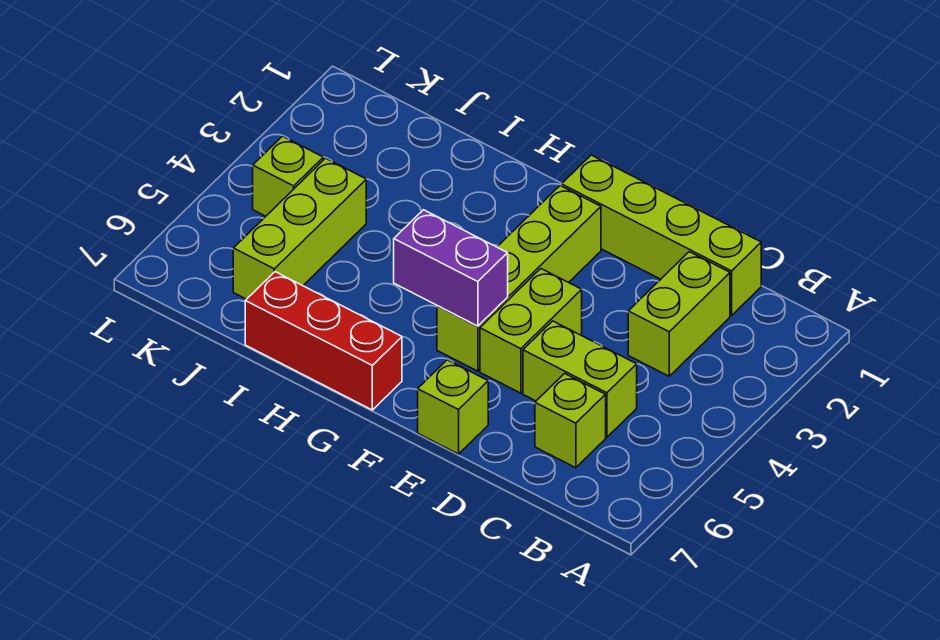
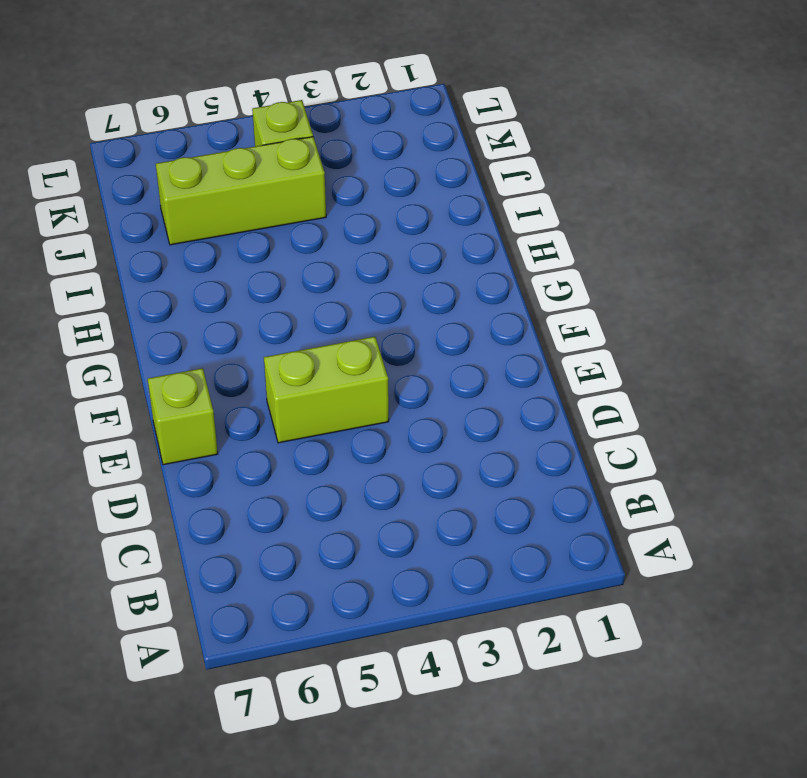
none -> lime brick C1:F1 level 1
none -> lime brick C2:C3 level 1

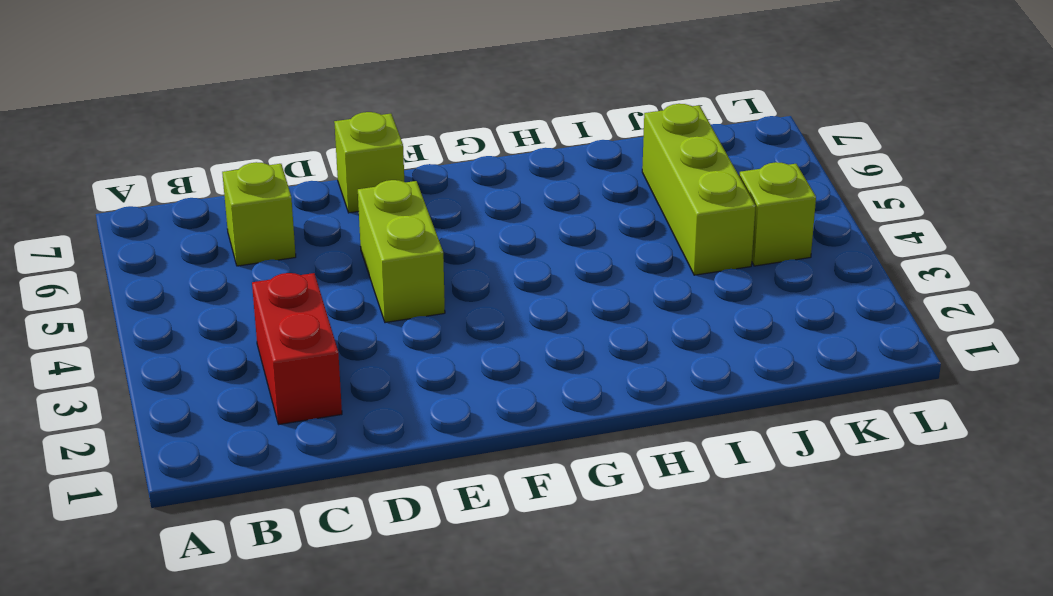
red brick C2:C3 level 1 -> lime brick C2:C3 level 1
none -> lime brick C1:F1 level 1
none -> lime brick C5:D5 level 1

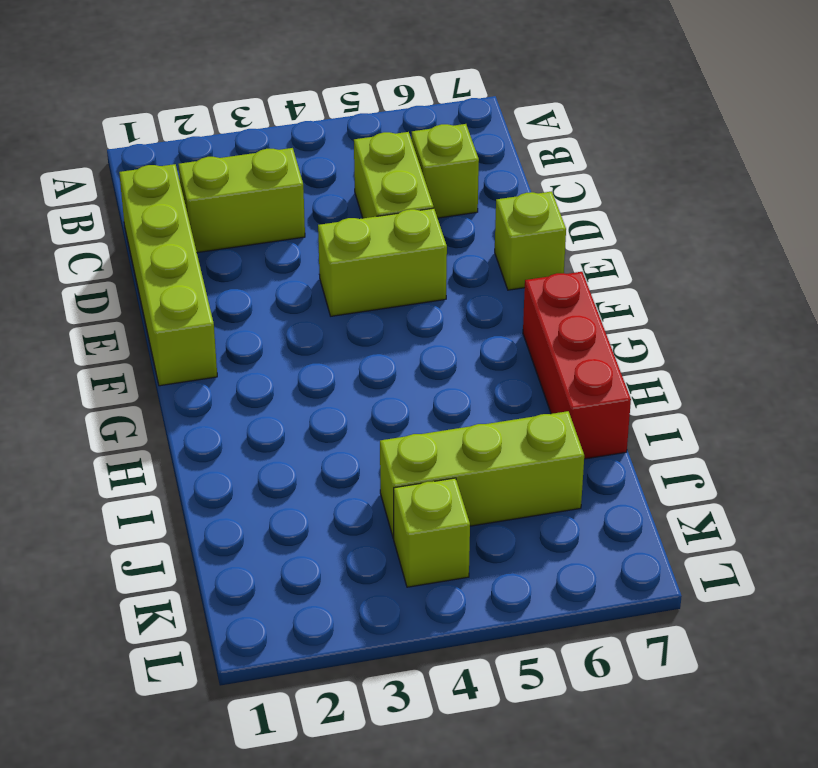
none -> lime brick F2:F5 level 1
none -> purple brick F5:G5 level 2

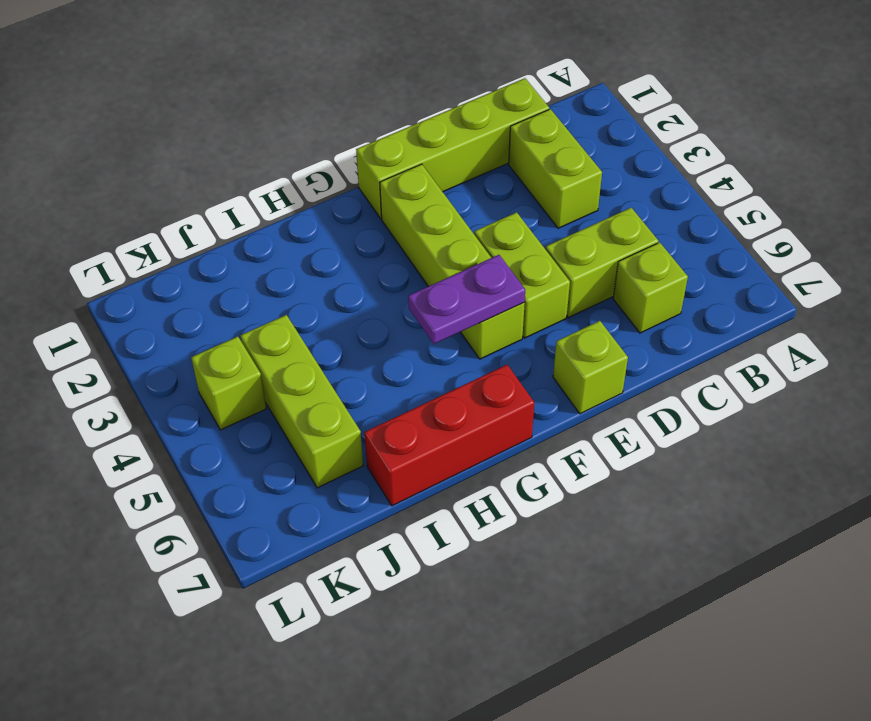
purple plate F5:G5 level 2 -> purple brick F5:G5 level 2

